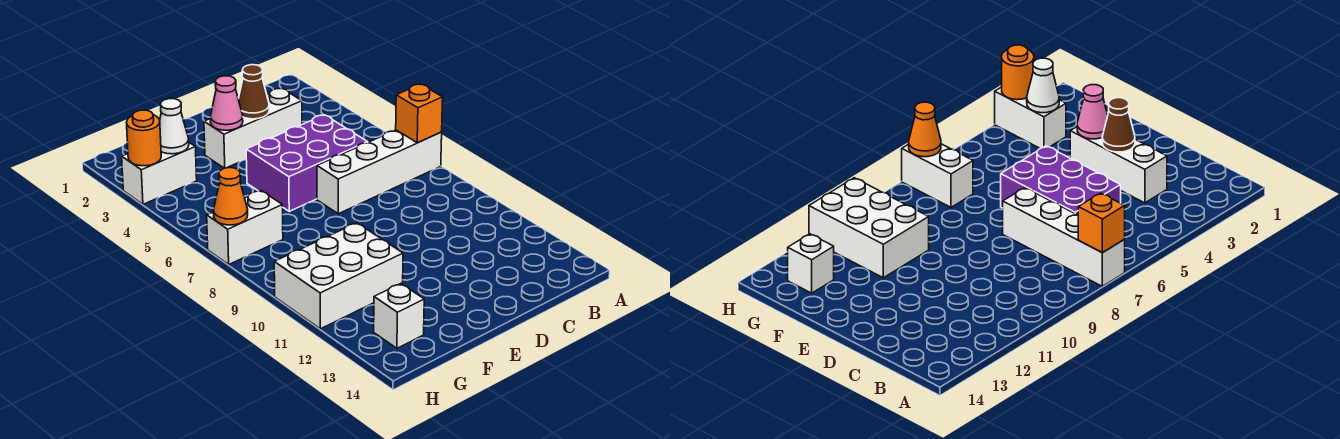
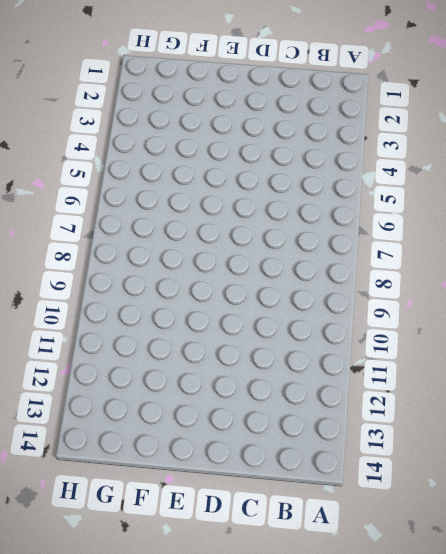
none -> white brick A7:D7 level 1
none -> white brick C3:E3 level 1
none -> purple brick C5:E6 level 1

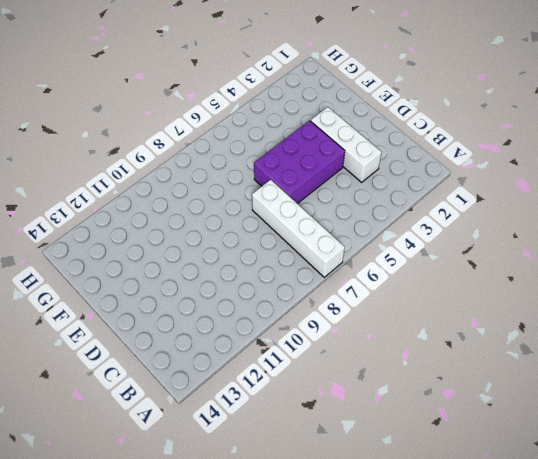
purple brick D4:E6 level 1 -> purple brick C5:E6 level 1
none -> white brick F10:H11 level 1
none -> white brick G3:H3 level 1
none -> white brick G7:H7 level 1

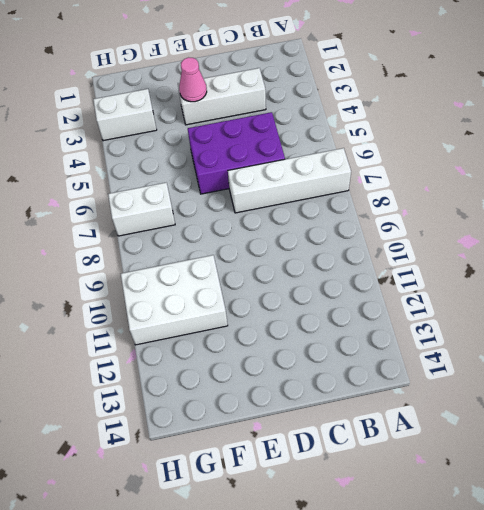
none -> white brick G13 level 1
none -> orange brick A7 level 2
none -> brown cone D3 level 2

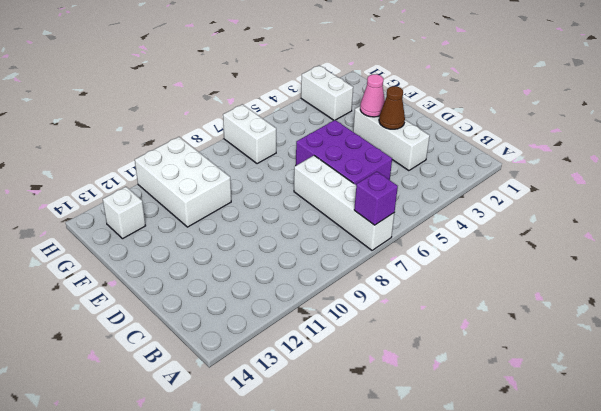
purple brick A7 level 2 -> orange brick A7 level 2
none -> white cone G3 level 2
none -> orange round brick H3 level 2
none -> orange cone H7 level 2

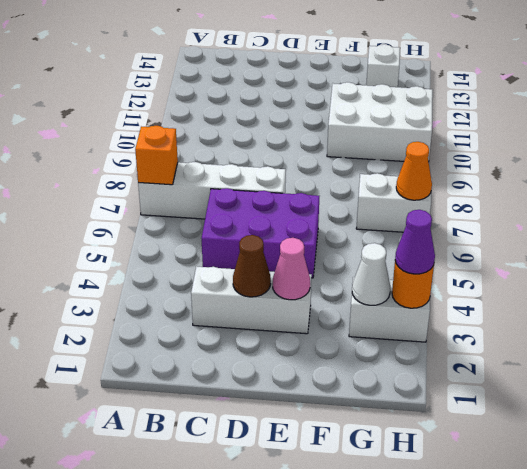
purple cone H3 level 3 -> none

